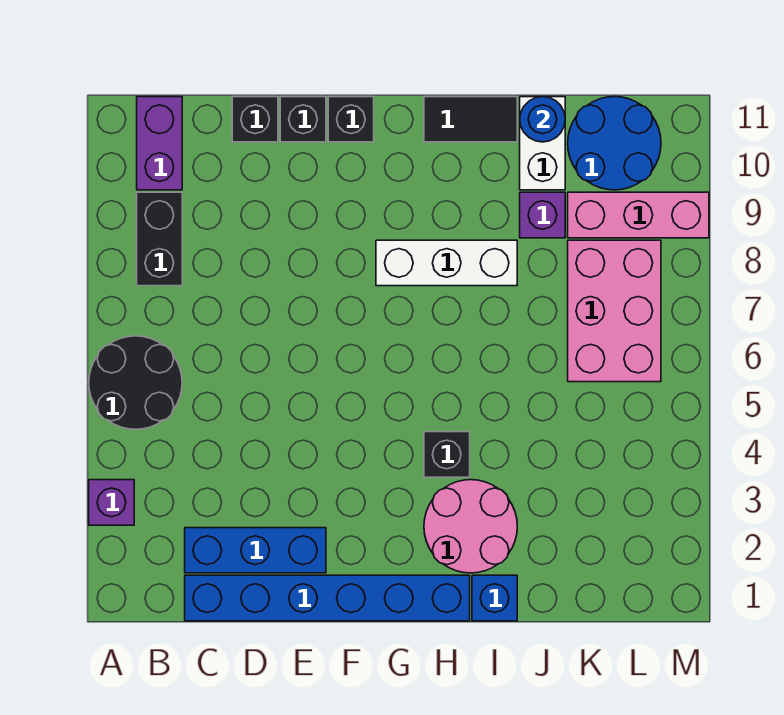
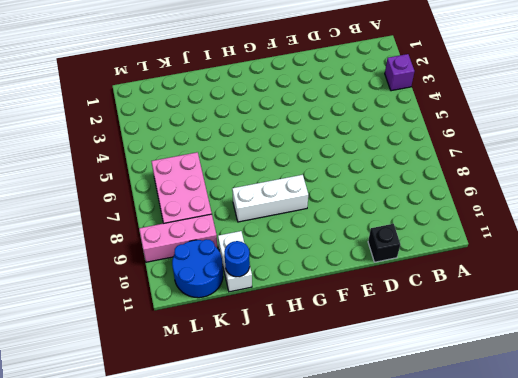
none -> black round brick A5:B6 level 1
none -> black brick B8:B9 level 1
none -> purple brick B10:B11 level 1

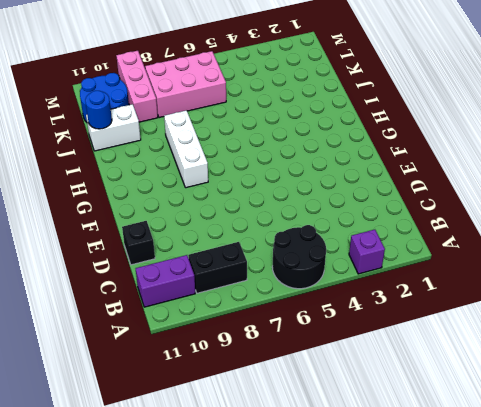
none -> blue brick C1:H1 level 1
none -> blue brick C2:E2 level 1
none -> black brick E11 level 1

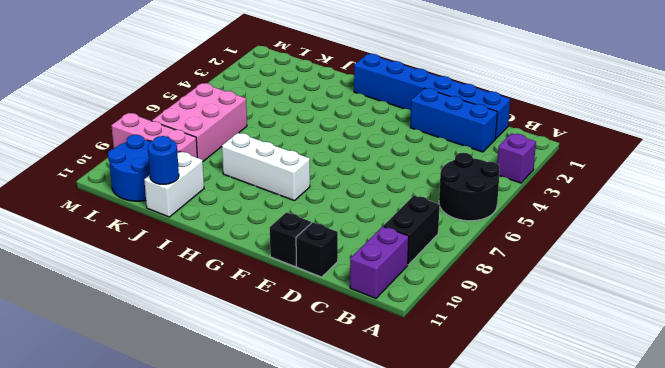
none -> black brick F11 level 1
none -> pink round brick H2:I3 level 1
none -> black brick H4 level 1

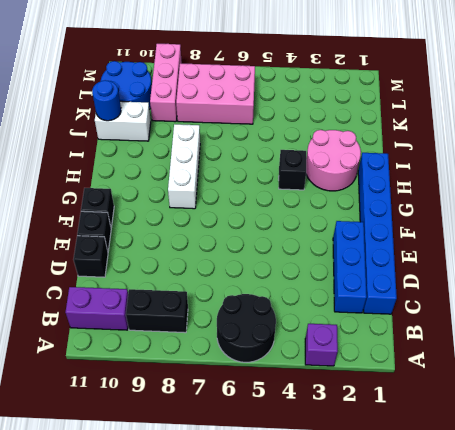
none -> black tile H11:I11 level 1
none -> blue brick I1 level 1
none -> purple brick J9 level 1

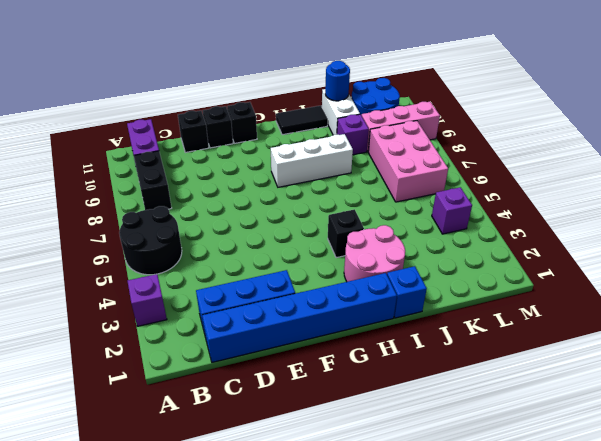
purple brick L4 level 1 -> none

